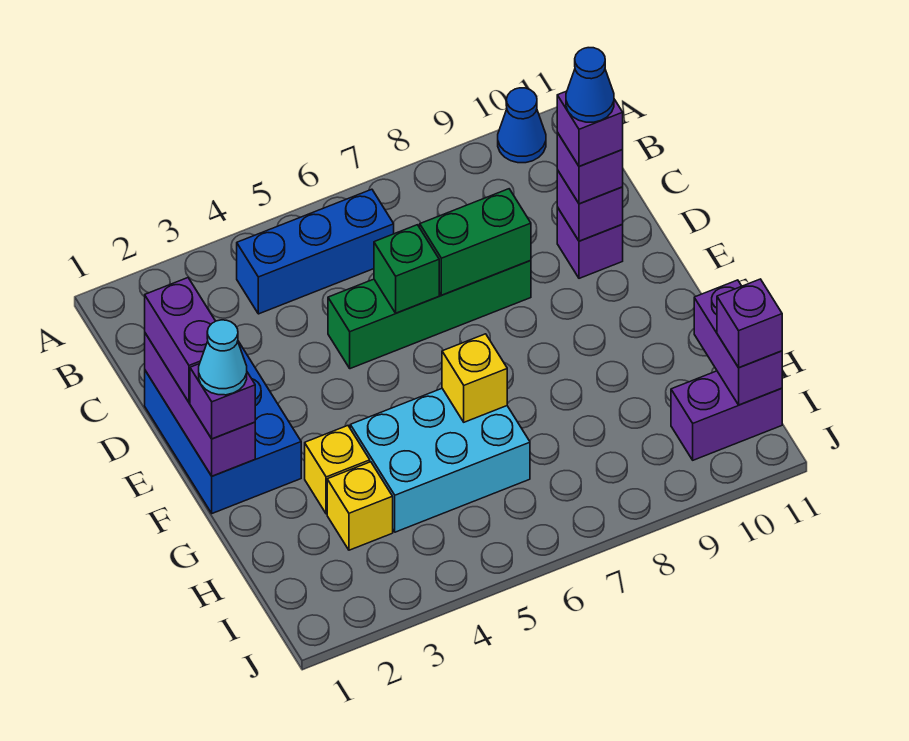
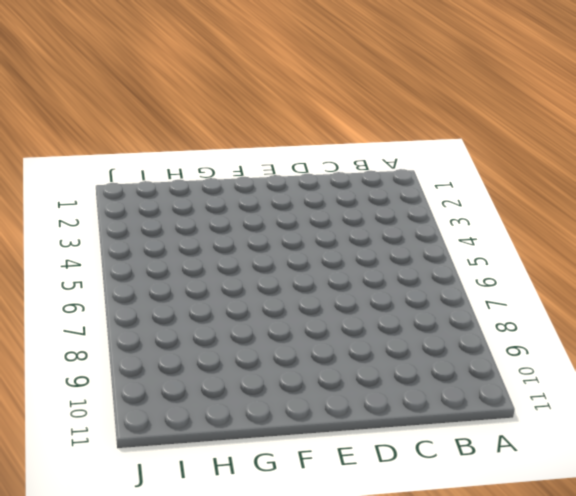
none -> blue cone A10 level 1
none -> blue brick B4:B6 level 1
none -> blue brick D1:F2 level 1

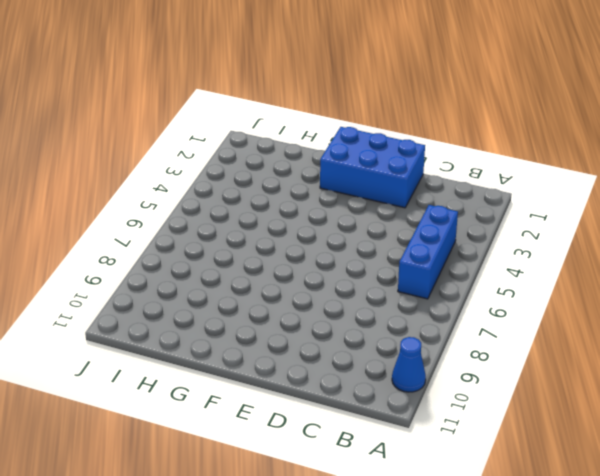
none -> green brick D5:D8 level 1
none -> purple brick D10 level 1
none -> yellow brick G3 level 1

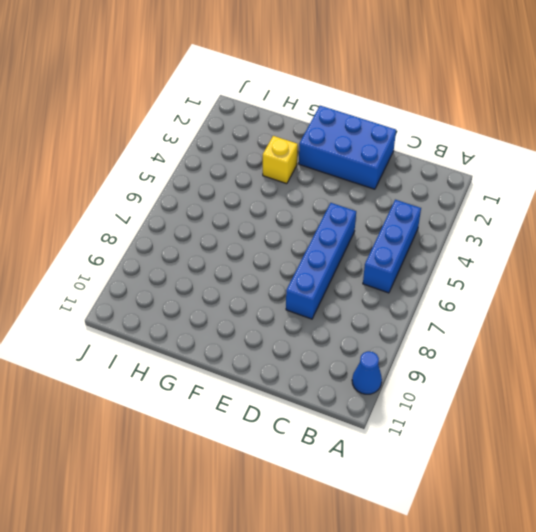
blue brick D5:D8 level 1 -> green brick D5:D8 level 1
none -> purple brick D10 level 1
none -> cyan brick G4:H6 level 1
none -> yellow brick H3 level 1

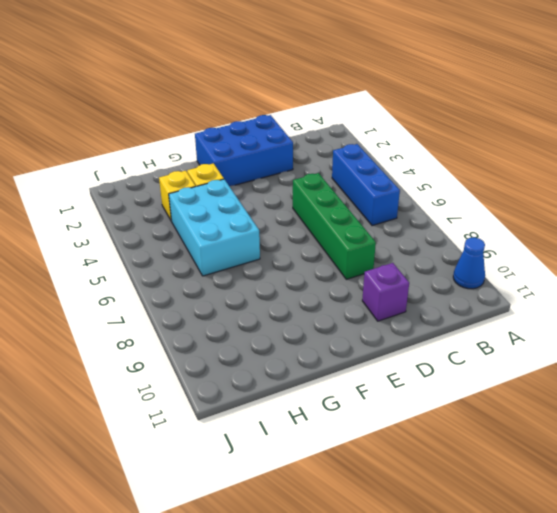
none -> purple brick I10:I11 level 1
none -> purple brick D1:F1 level 2
none -> green brick D6 level 2

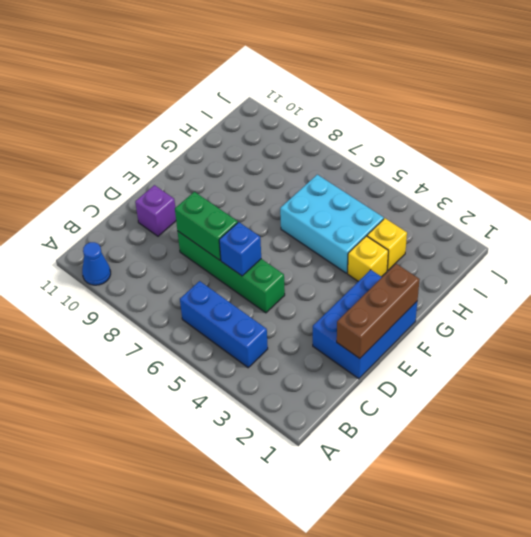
brown brick D1:F1 level 2 -> purple brick D1:F1 level 2
blue brick D6 level 2 -> green brick D6 level 2
none -> purple brick I10:I11 level 1
none -> purple brick D10 level 2
none -> yellow brick G6 level 2

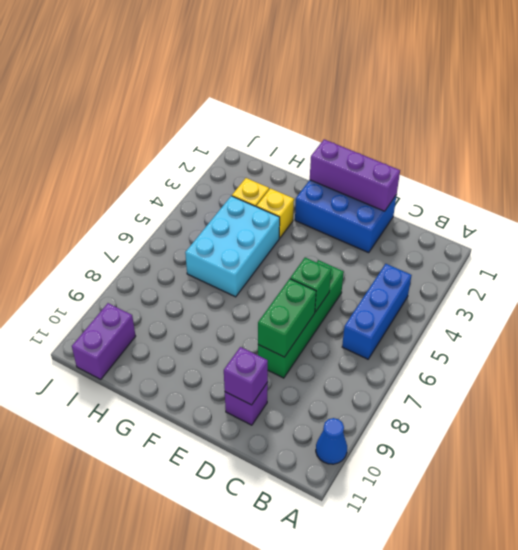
none -> yellow brick G6 level 2
none -> purple brick H11:I11 level 2
none -> purple brick D1:E1 level 3

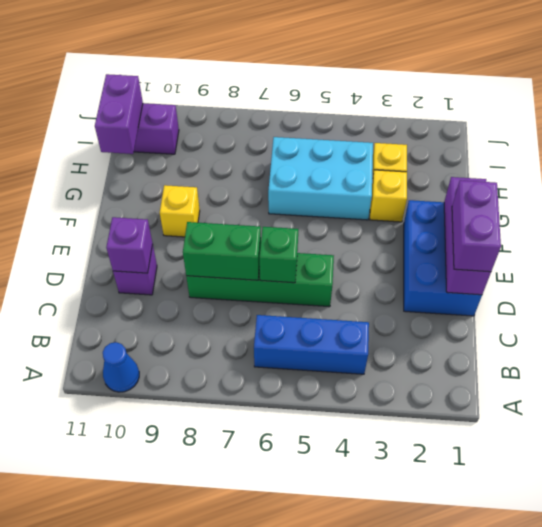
yellow brick F9 level 1 -> yellow brick G6 level 2
none -> purple brick D10 level 3
none -> purple brick F1 level 3
none -> purple brick I11 level 3

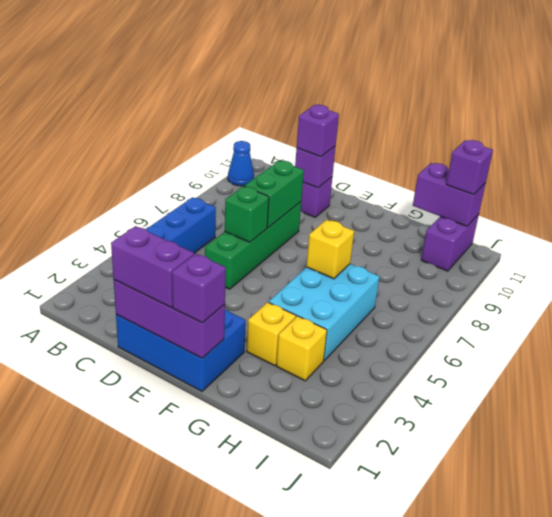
none -> purple brick D10 level 4
none -> cyan cone F1 level 4
none -> blue cone D10 level 5

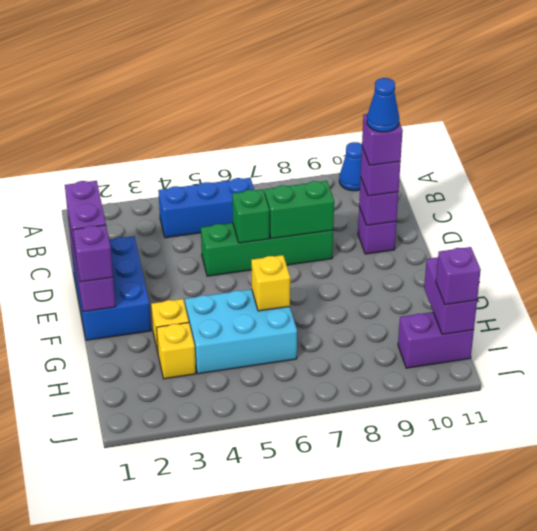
none -> cyan cone F1 level 4

